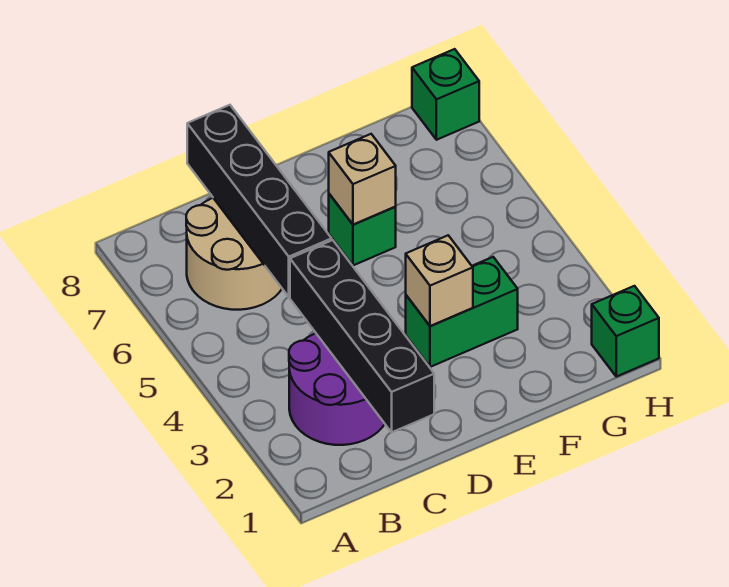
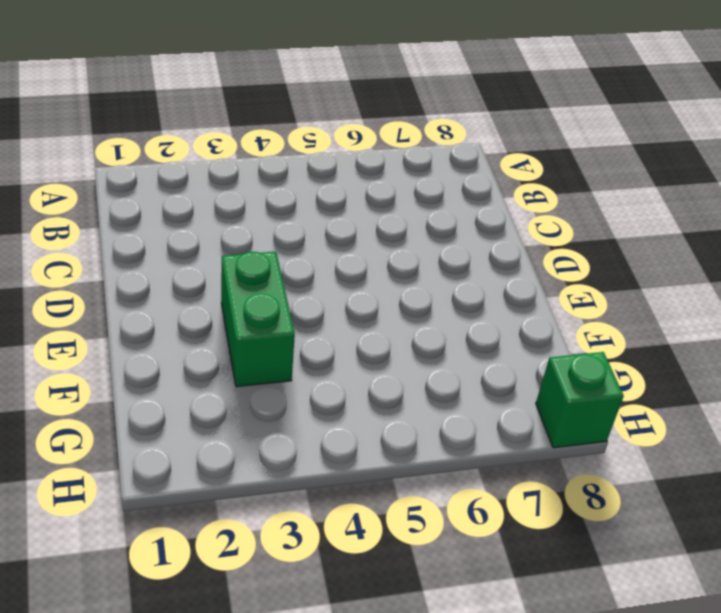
none -> purple round brick B2:C3 level 1
none -> tan round brick B6:C7 level 1

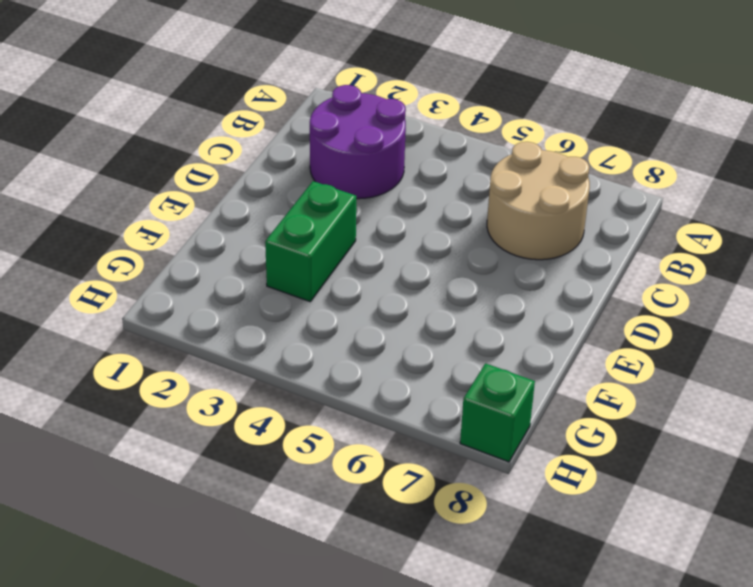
none -> green brick E6 level 1
none -> green brick H1 level 1

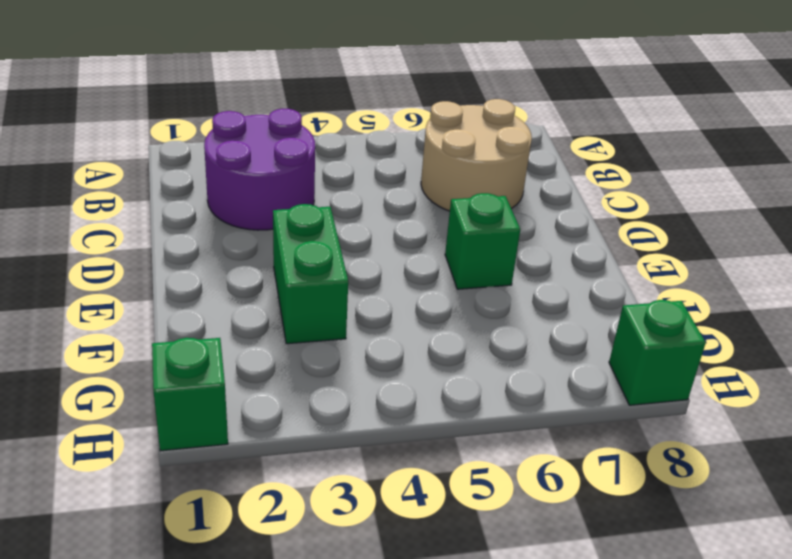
none -> black brick C1:C4 level 2
none -> black brick C5:C8 level 2

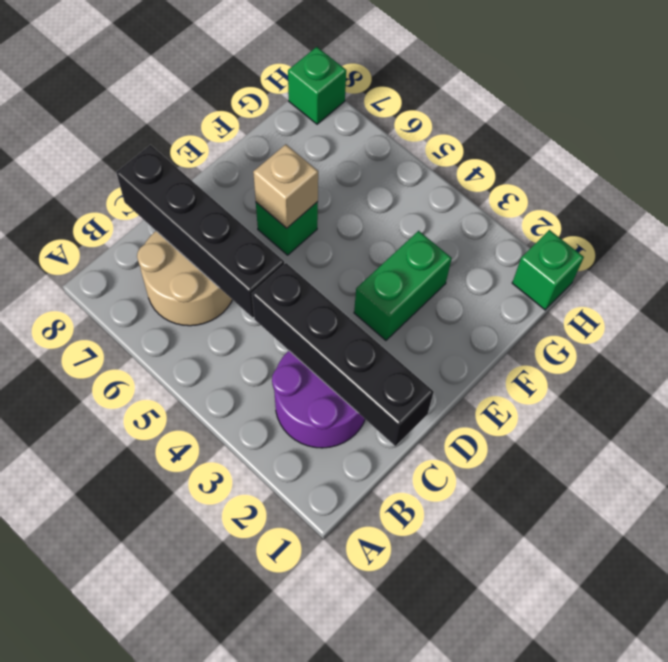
none -> tan brick E3 level 2

